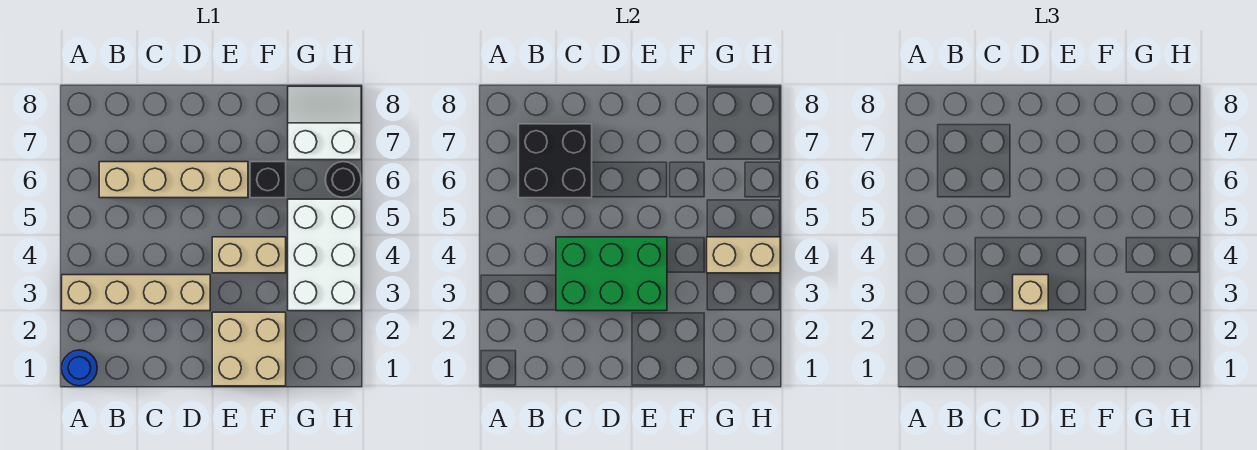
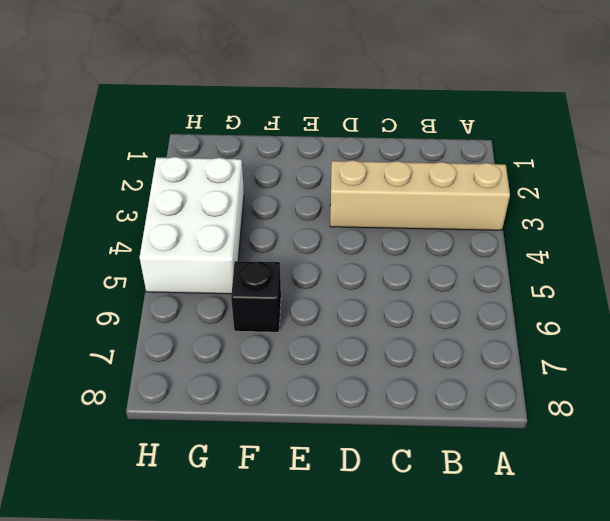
none -> blue round brick A1 level 1
none -> tan brick B6:E6 level 1
none -> tan brick E1:F2 level 1

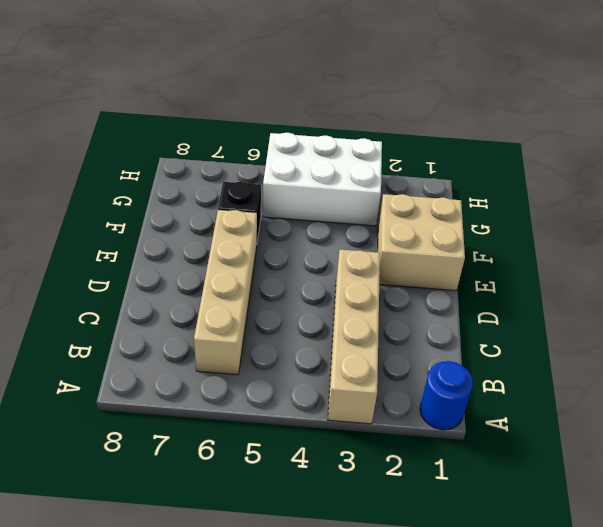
none -> tan brick E4:F4 level 1
none -> white slope G7:H8 level 1 top 7
none -> black round brick H6 level 1

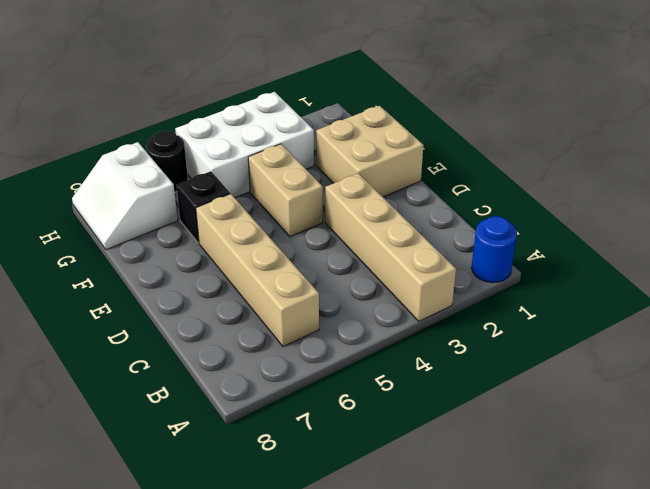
none -> black brick B6:C7 level 2
none -> green brick C3:E4 level 2
none -> tan brick G4:H4 level 2

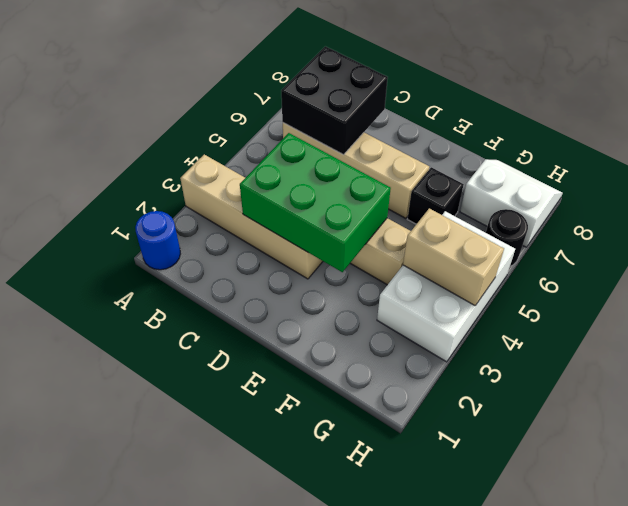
none -> tan brick E1:F2 level 1
none -> tan brick D3 level 3

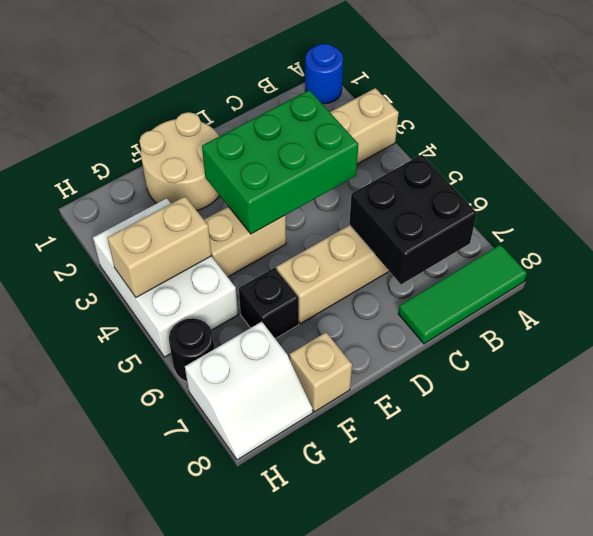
green tile A8:C8 level 1 -> none
tan round brick E1:F2 level 1 -> tan brick E1:F2 level 1
tan brick F8 level 1 -> tan brick D3 level 3

